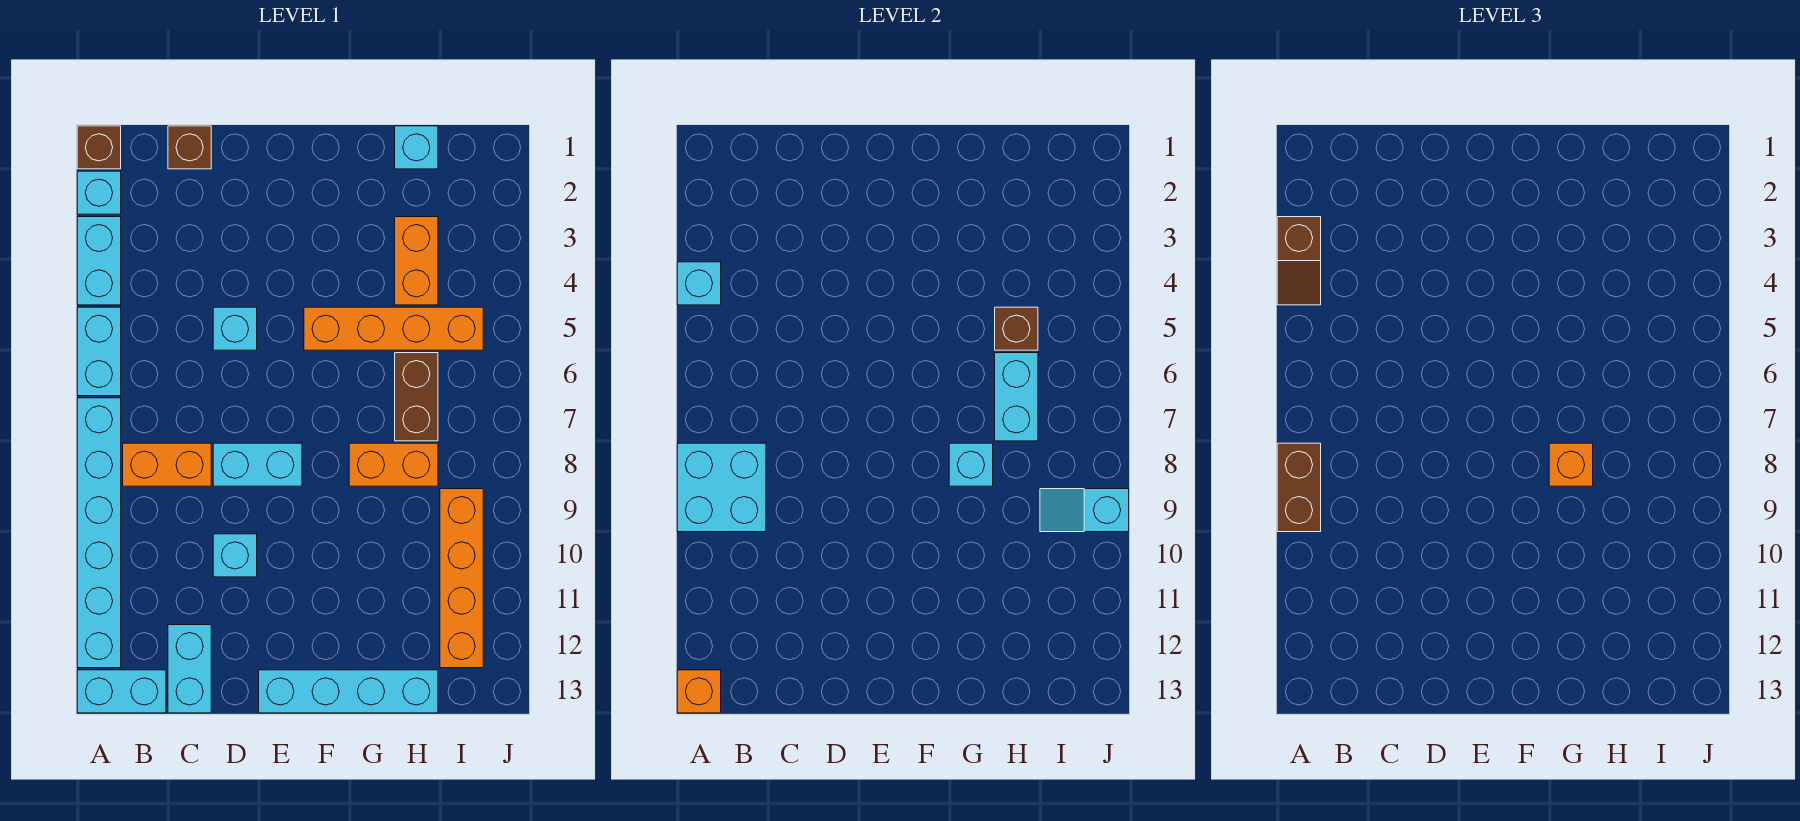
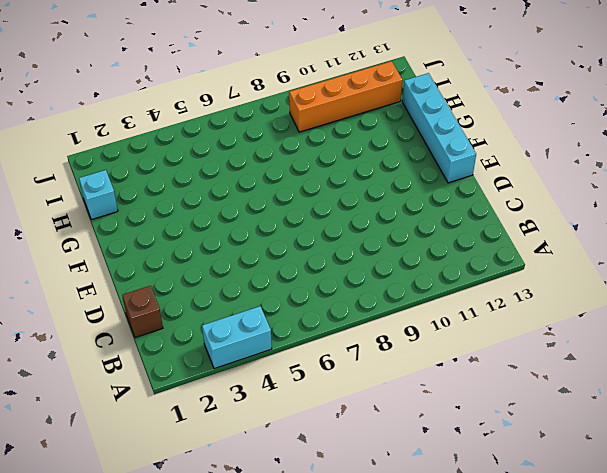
none -> brown brick A1 level 1
none -> cyan brick A2 level 1
none -> cyan brick A5:A6 level 1

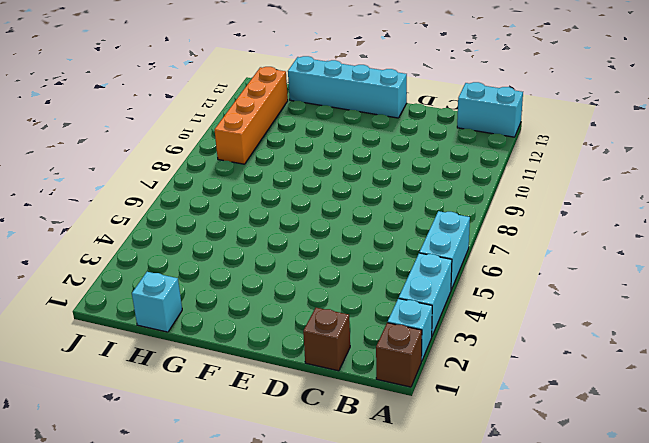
none -> cyan brick A7:A12 level 1
none -> orange brick B8:C8 level 1
none -> cyan brick C12:C13 level 1

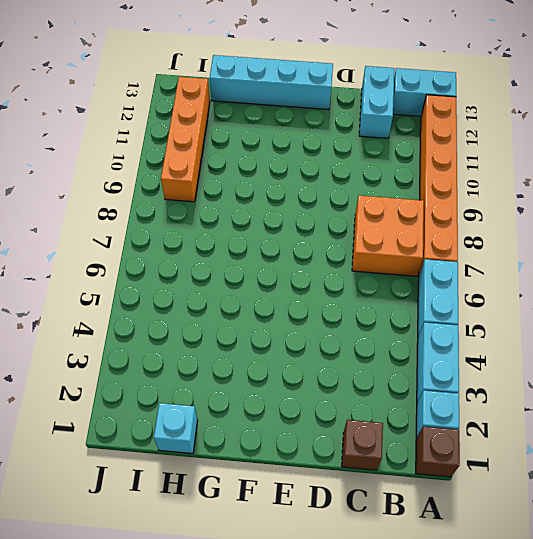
orange brick A7:A12 level 1 -> cyan brick A7:A12 level 1
orange brick B7:C8 level 1 -> orange brick B8:C8 level 1
none -> cyan brick D5 level 1
none -> cyan brick D8:E8 level 1
none -> cyan brick D10 level 1

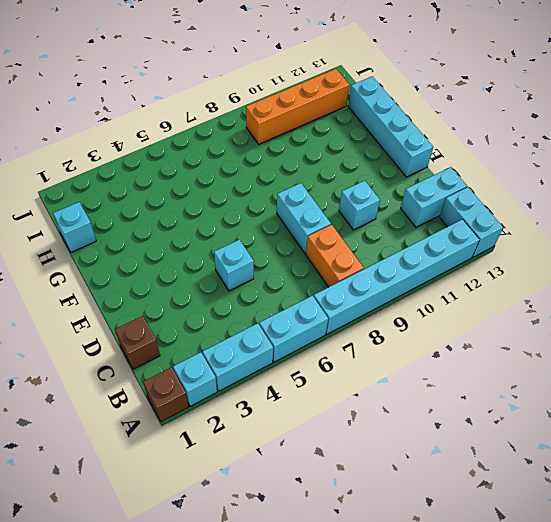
none -> orange brick F5:I5 level 1
none -> orange brick G8:H8 level 1
none -> orange brick H3:H4 level 1

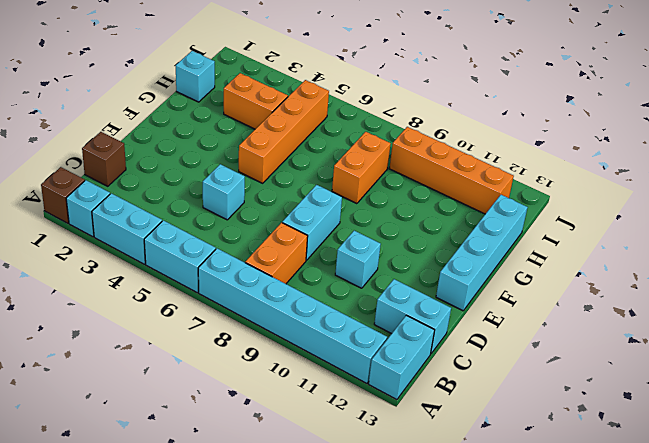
none -> brown brick H6:H7 level 1
none -> cyan brick A4 level 2
none -> cyan brick A8:B9 level 2

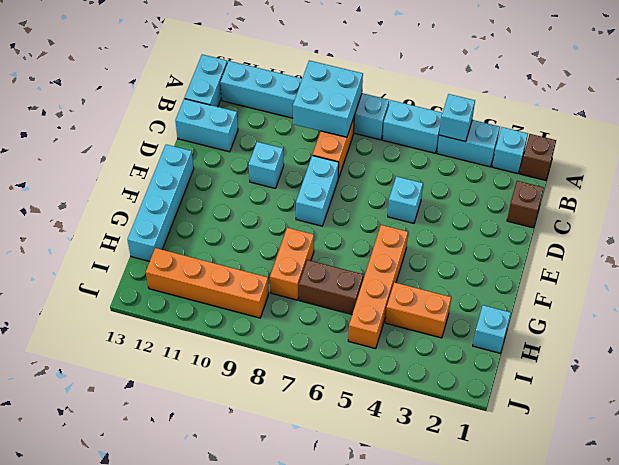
none -> orange brick A13 level 2
none -> cyan brick G8 level 2
none -> brown brick H5 level 2

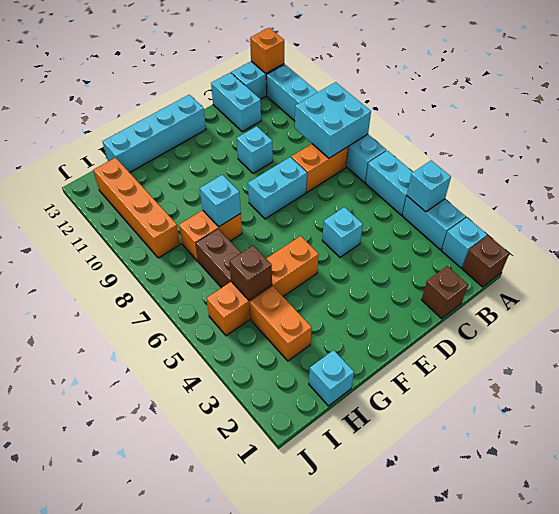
none -> cyan brick H6:H7 level 2
none -> cyan slope I9:J9 level 2 top J
none -> brown slope A3:A4 level 3 top 3

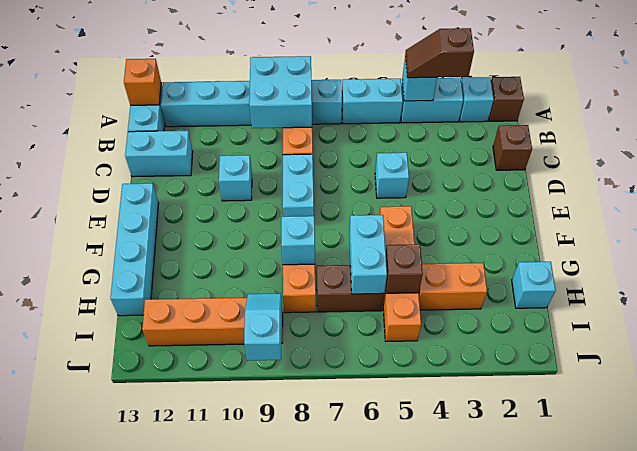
cyan brick G6:H6 level 2 -> cyan brick H6:H7 level 2
none -> brown brick A8:A9 level 3
none -> orange brick G8 level 3

